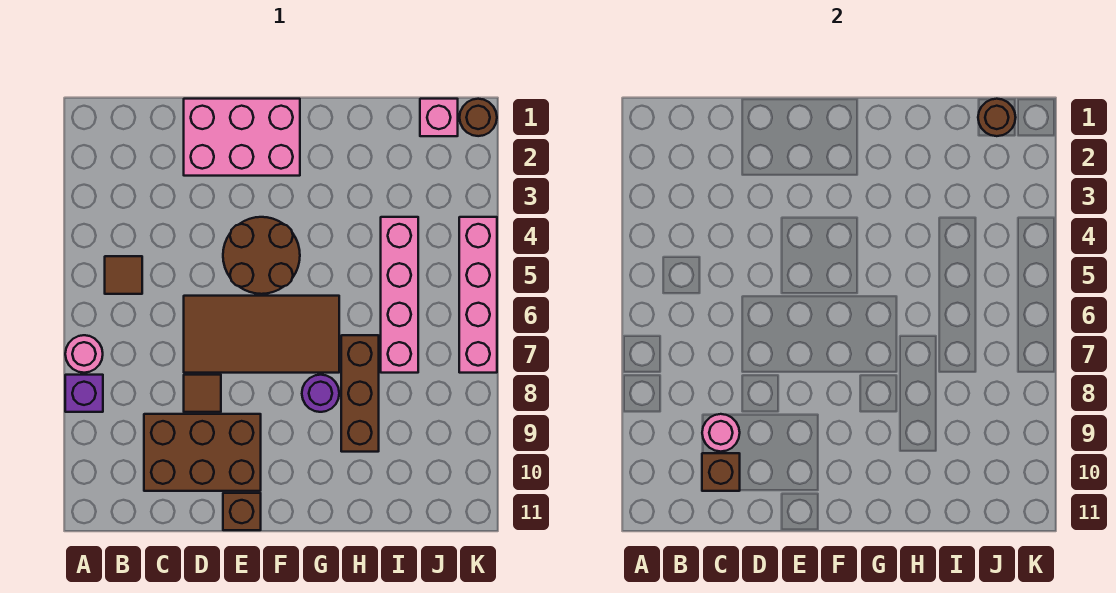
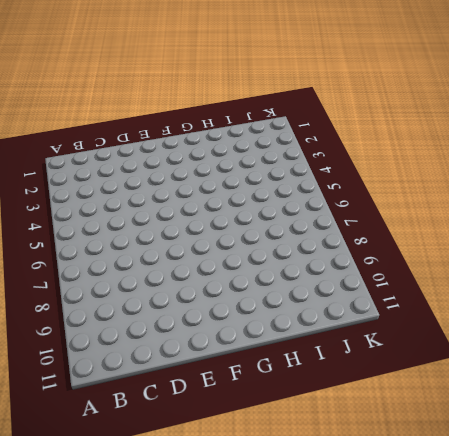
none -> pink round brick A7 level 1
none -> purple brick A8 level 1
none -> brown tile B5 level 1

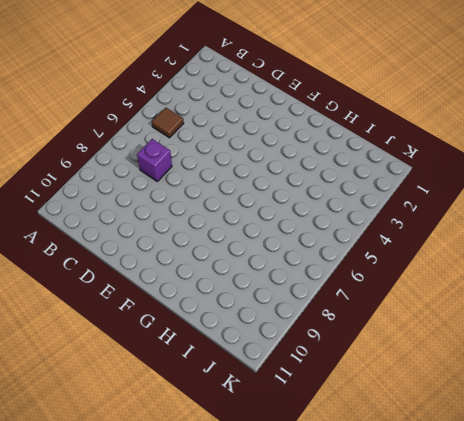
purple brick C7 level 1 -> purple brick A8 level 1
none -> pink round brick A7 level 1
none -> brown brick C9:E10 level 1
none -> pink brick D1:F2 level 1

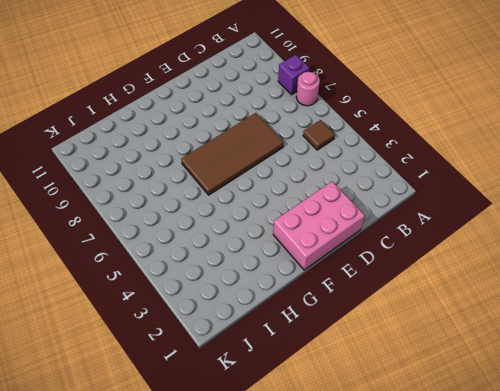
none -> brown brick C9:E10 level 1
none -> brown tile D8 level 1
none -> brown round brick E4:F5 level 1

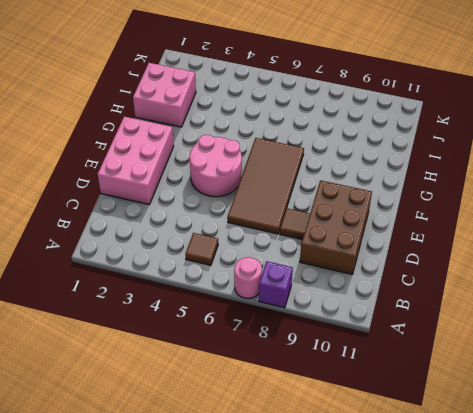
pink round brick E4:F5 level 1 -> brown round brick E4:F5 level 1
pink brick H1:I2 level 1 -> none
none -> brown brick E11 level 1
none -> purple round brick G8 level 1
none -> brown brick H7:H9 level 1

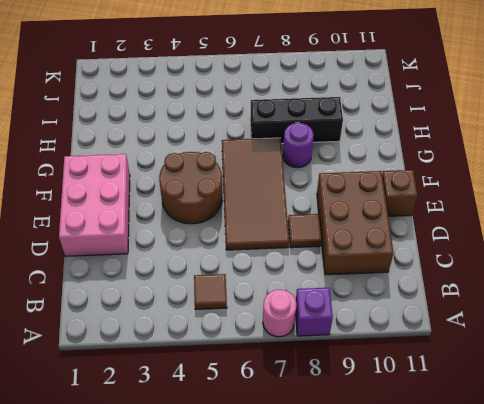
black brick H7:H9 level 1 -> brown brick H7:H9 level 1
none -> pink brick I4:I7 level 1
none -> pink brick J1 level 1
none -> brown round brick K1 level 1

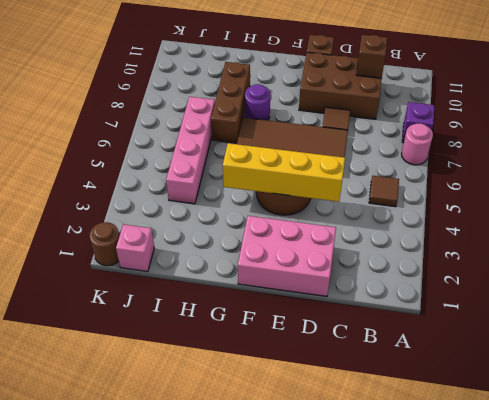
yellow brick D4:G4 level 2 -> none
none -> pink brick K4:K7 level 1
none -> pink round brick C9 level 2
none -> brown round brick J1 level 2

